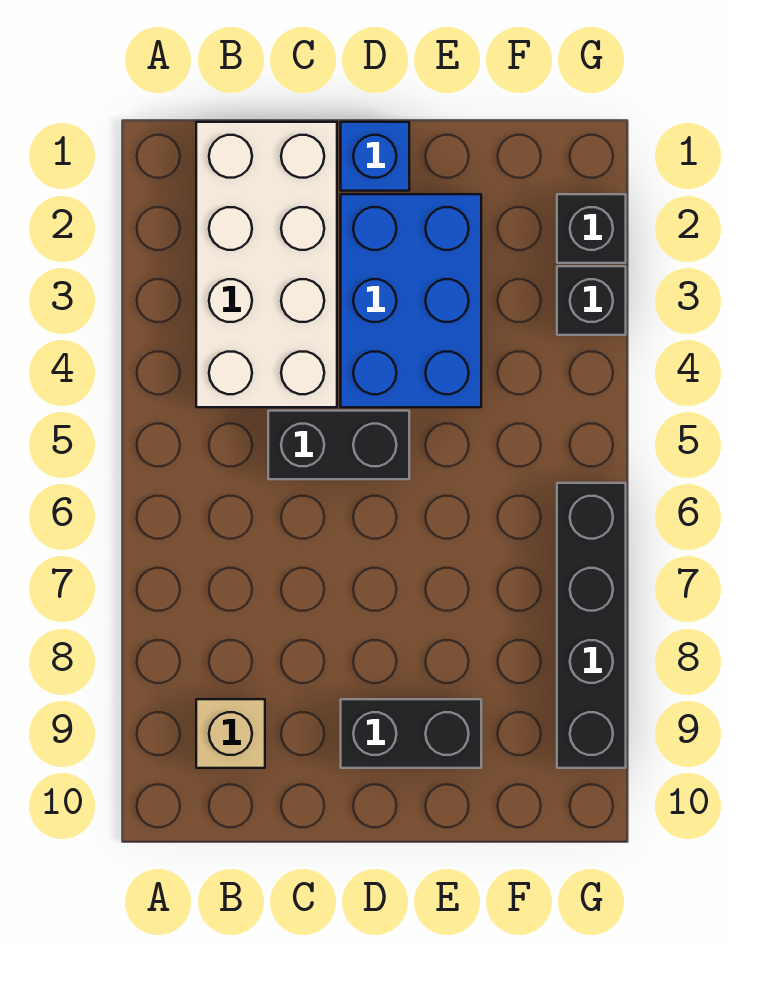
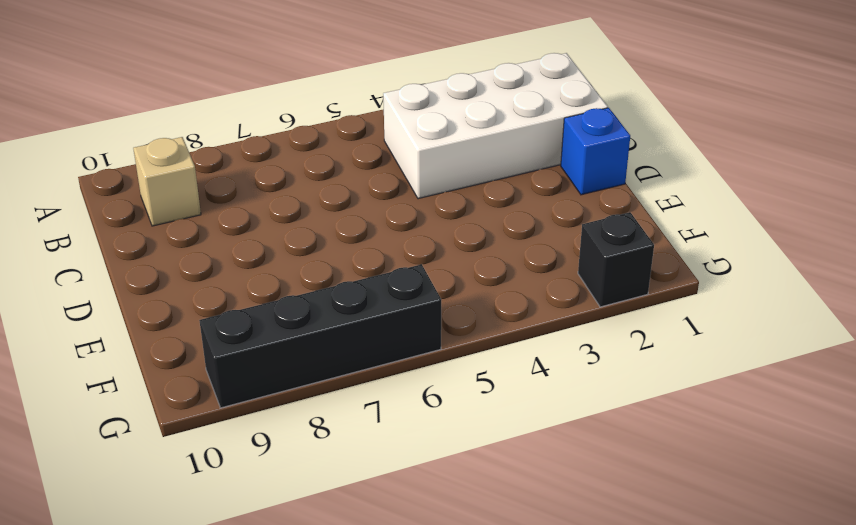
none -> black brick C5:D5 level 1
none -> blue brick D2:E4 level 1

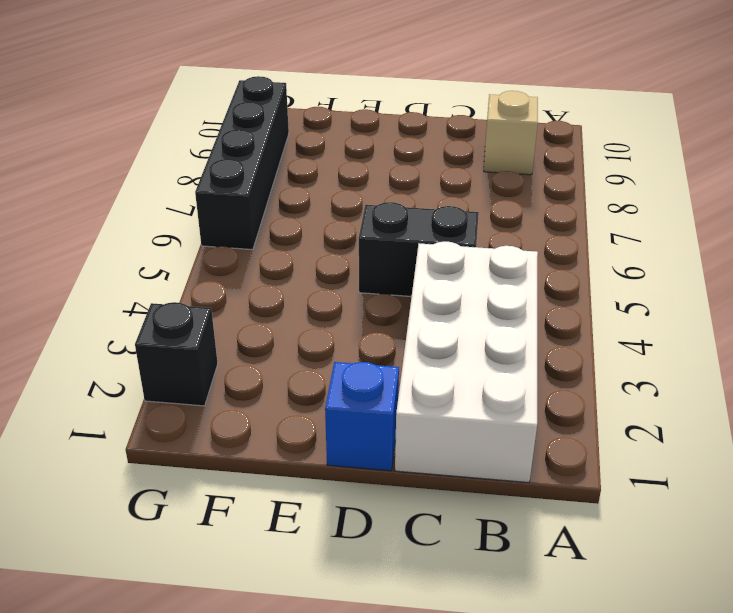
none -> blue brick D2:E4 level 1
none -> black brick D9:E9 level 1

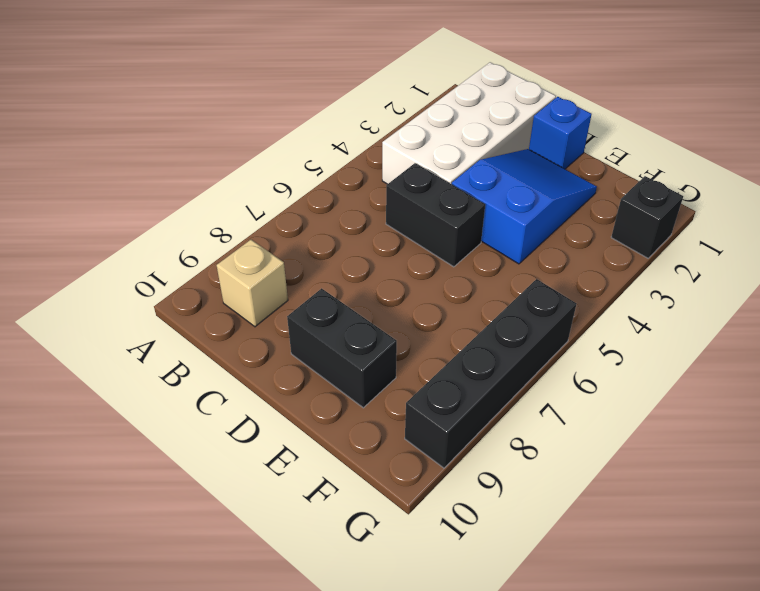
blue slope D2:E4 level 1 top 4 -> blue brick D2:E4 level 1
none -> black brick G3 level 1

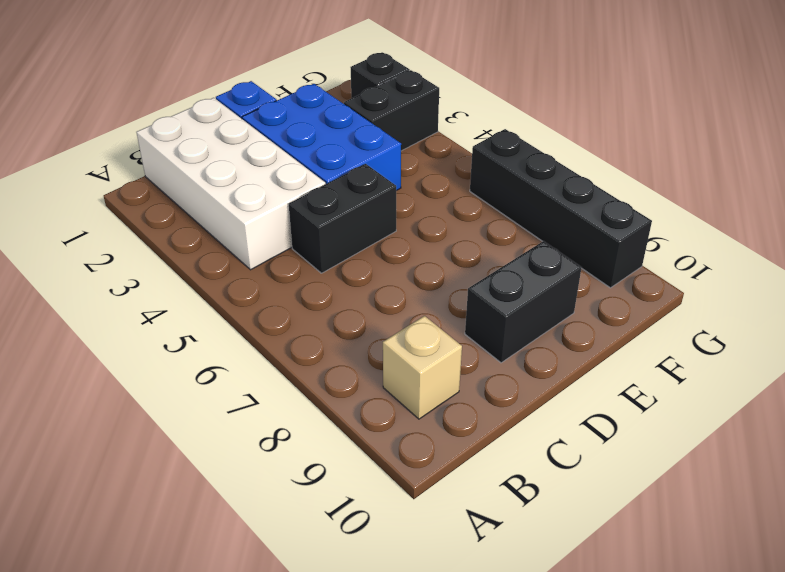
black brick F3:G3 level 1 -> black brick G3 level 1

